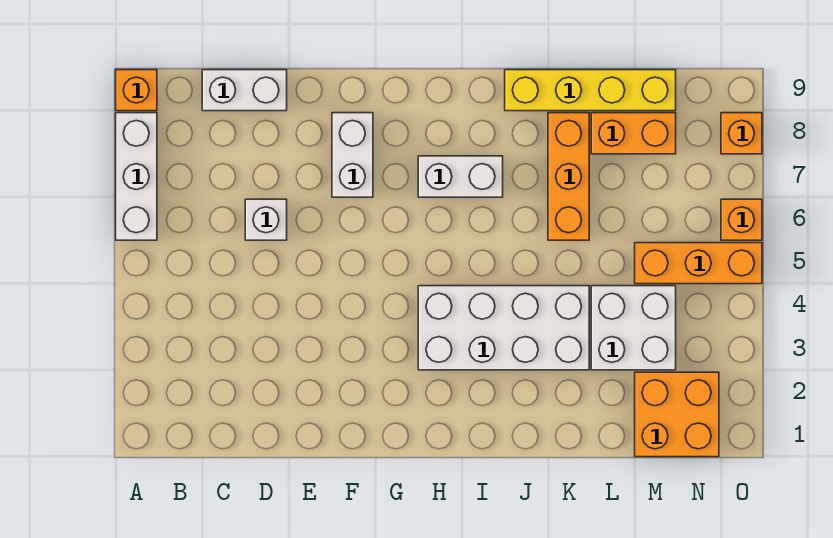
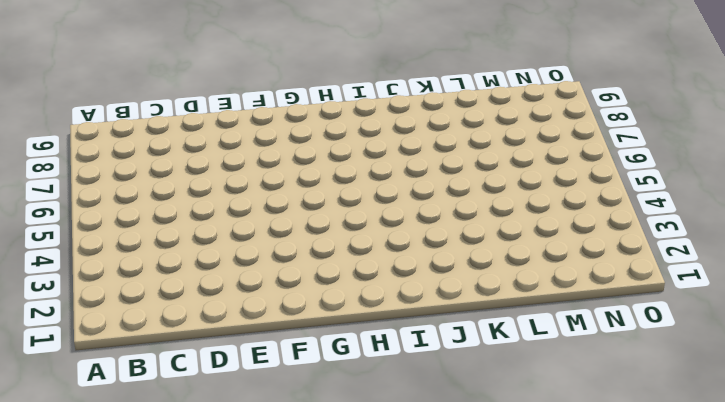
none -> white brick A6:A8 level 1
none -> orange brick A9 level 1
none -> white brick C9:D9 level 1

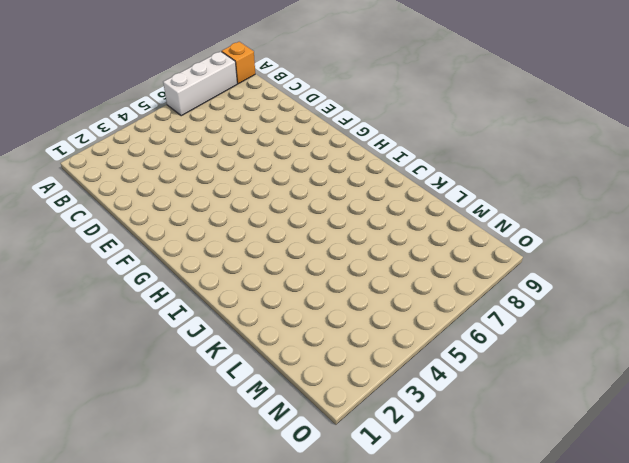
none -> white brick C9:D9 level 1
none -> white brick D6 level 1
none -> white brick F7:F8 level 1

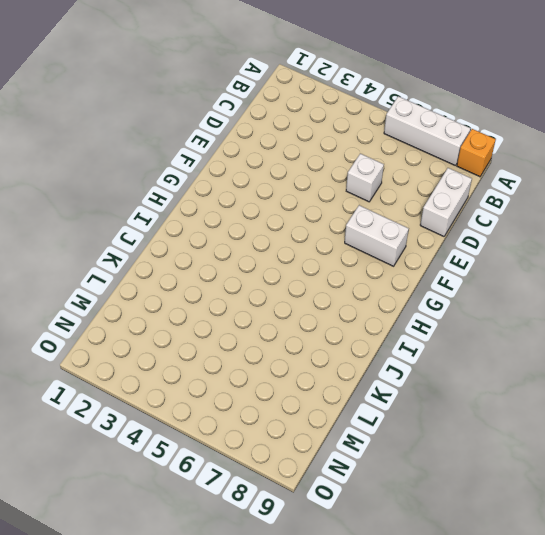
none -> white brick H3:K4 level 1
none -> white brick H7:I7 level 1
none -> yellow brick J9:M9 level 1

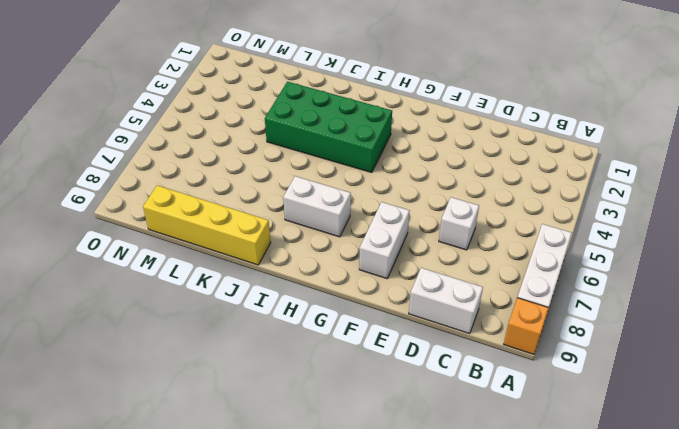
green brick H3:K4 level 1 -> white brick H3:K4 level 1
none -> orange brick K6:K8 level 1
none -> white brick L3:M4 level 1
none -> orange brick L8:M8 level 1

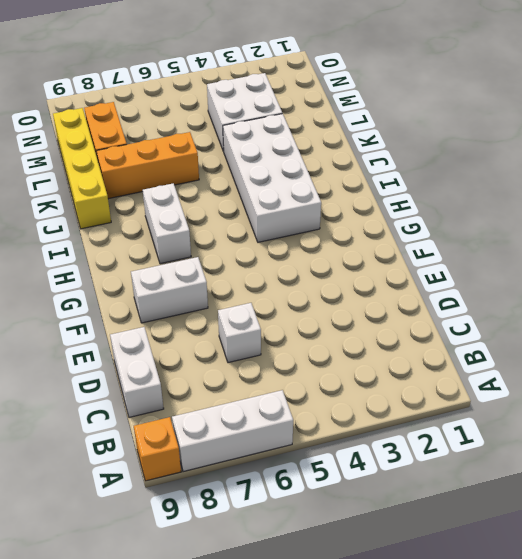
none -> orange brick M1:N2 level 1
none -> orange brick M5:O5 level 1
none -> orange brick O6 level 1

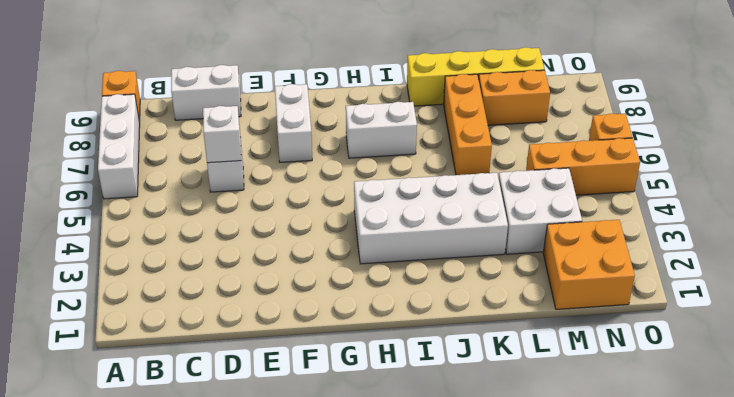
white brick D6 level 2 -> none
none -> orange brick O8 level 1

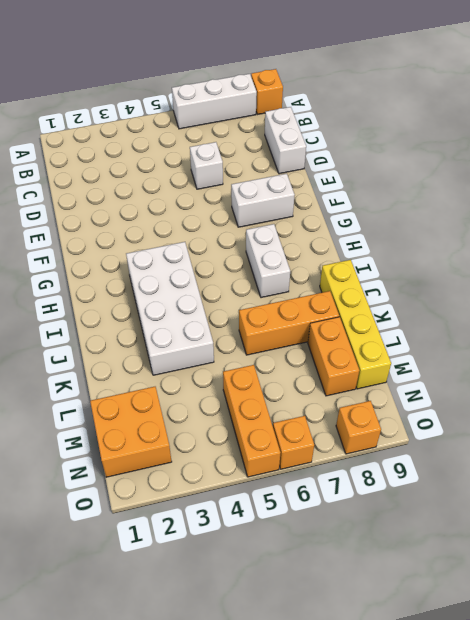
none -> white brick L3:M4 level 1

